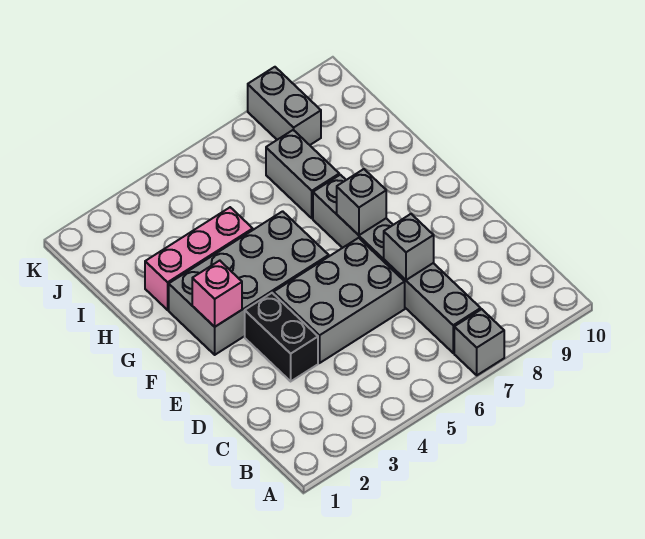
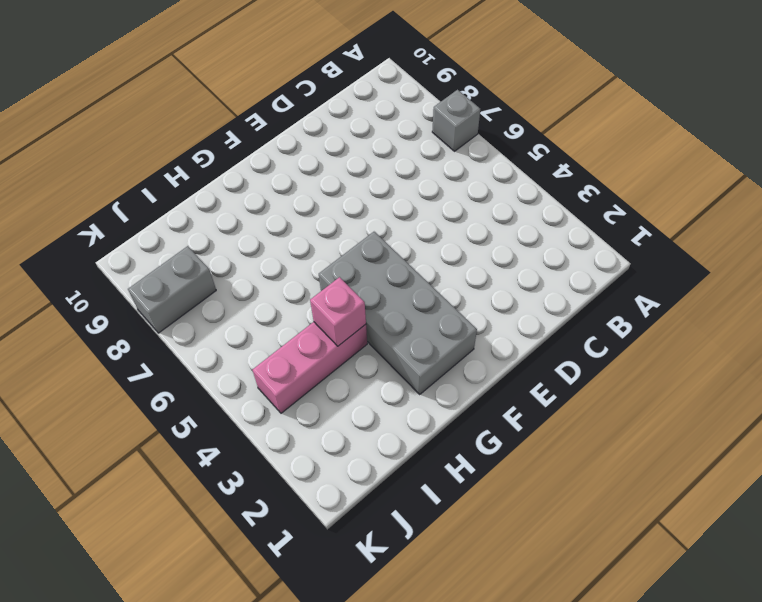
pink brick H4:J4 level 1 -> pink brick H2:H4 level 1
pink brick H4 level 2 -> pink brick F2 level 2
none -> grey brick B7:G7 level 1
none -> black brick D3:E3 level 1

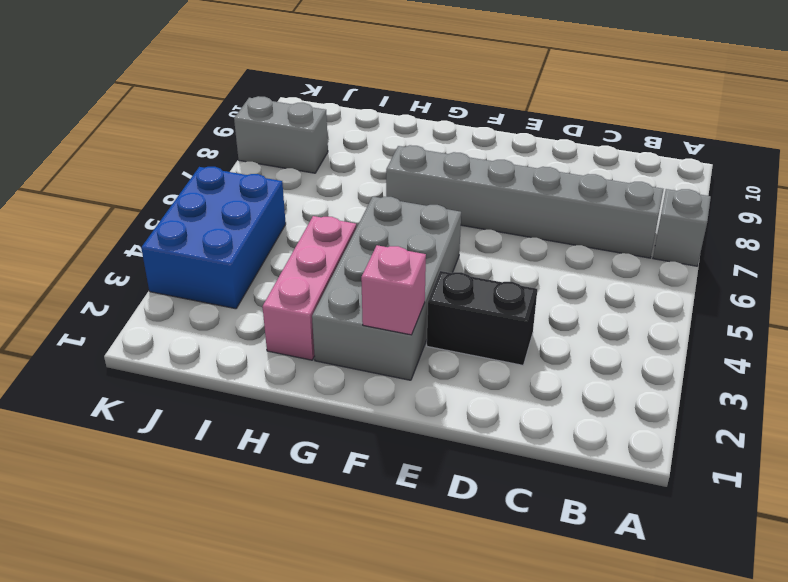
blue brick J3:K5 level 1 -> none
none -> grey brick D4:E6 level 1
none -> grey brick H7:I7 level 1

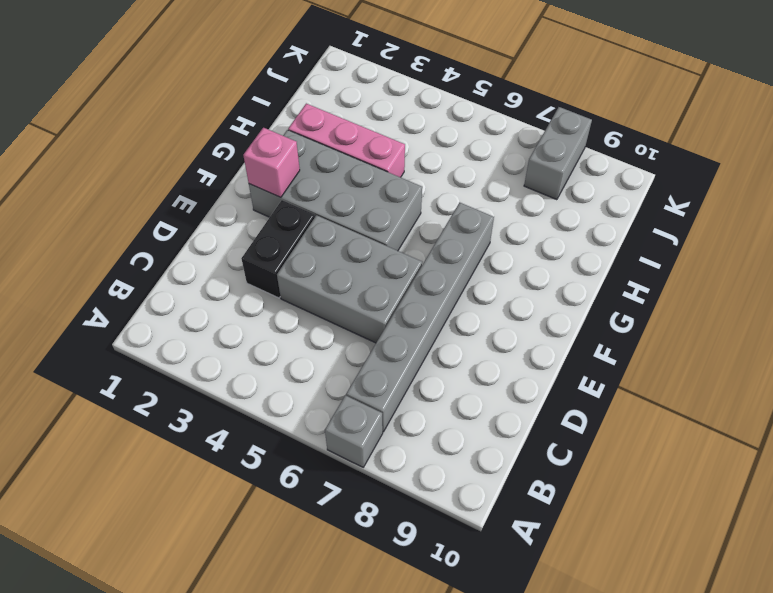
none -> grey brick H7:I7 level 1
none -> grey brick D7 level 2

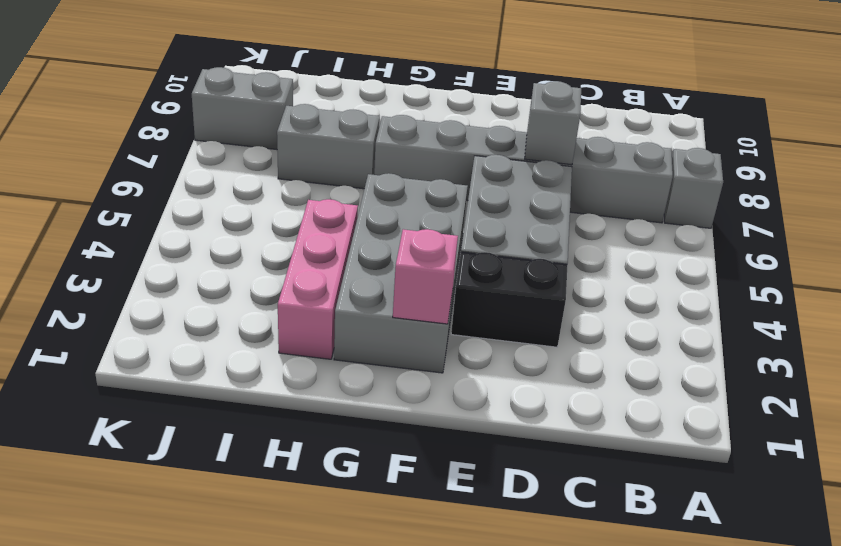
none -> grey brick F7 level 2

